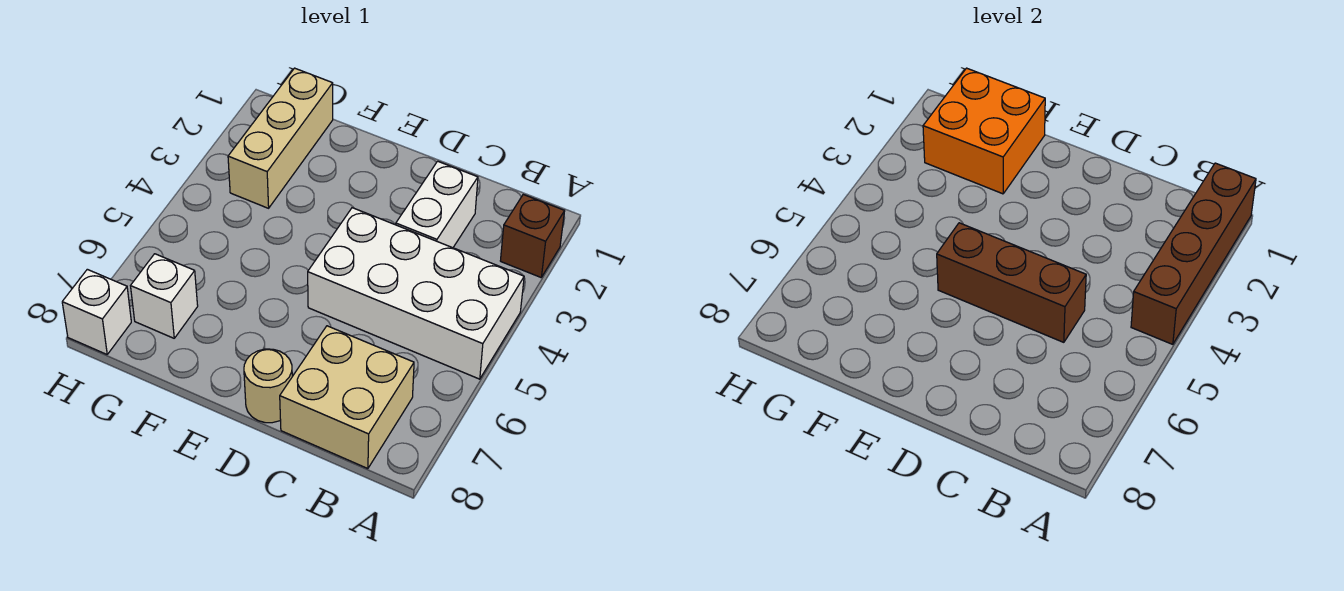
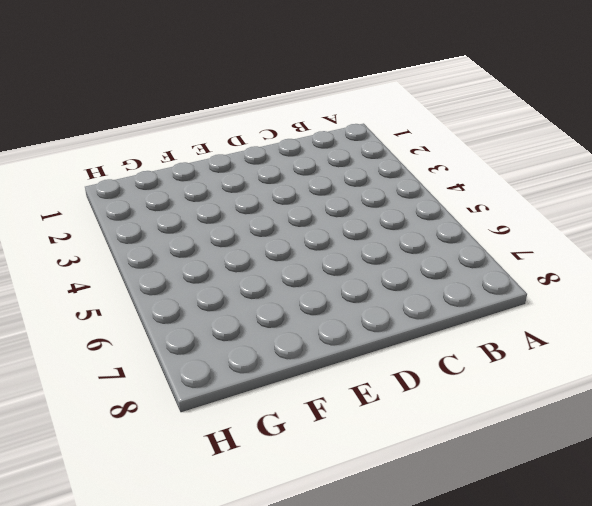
none -> brown brick A2 level 1
none -> white brick A4:D5 level 1

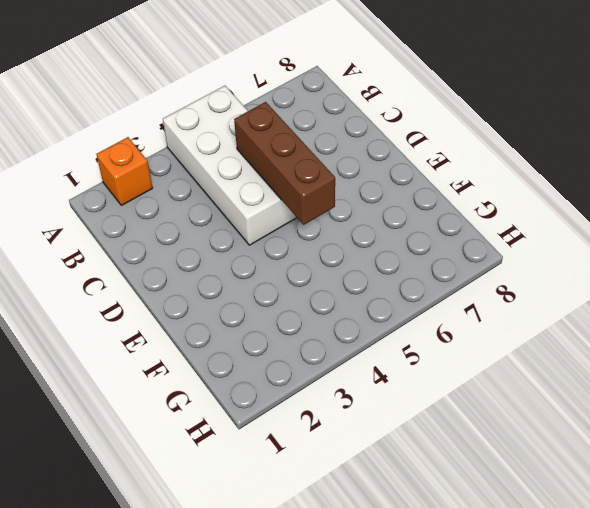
orange brick A2 level 1 -> brown brick A2 level 1
none -> tan brick B7:C8 level 1
none -> white brick C2:C3 level 1

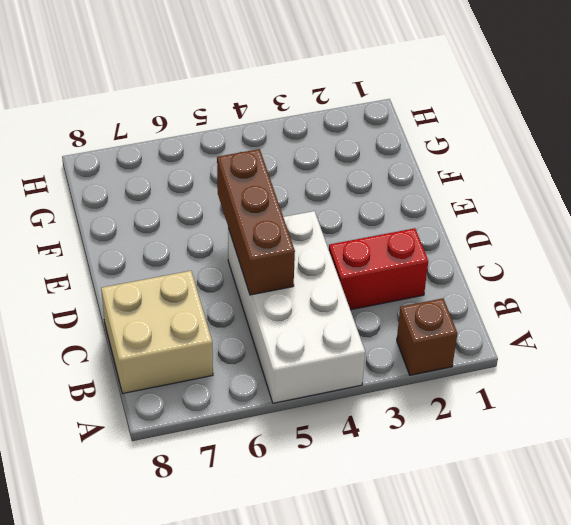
red brick C2:C3 level 1 -> white brick C2:C3 level 1
none -> tan round brick D8 level 1
none -> tan brick G1:G3 level 1

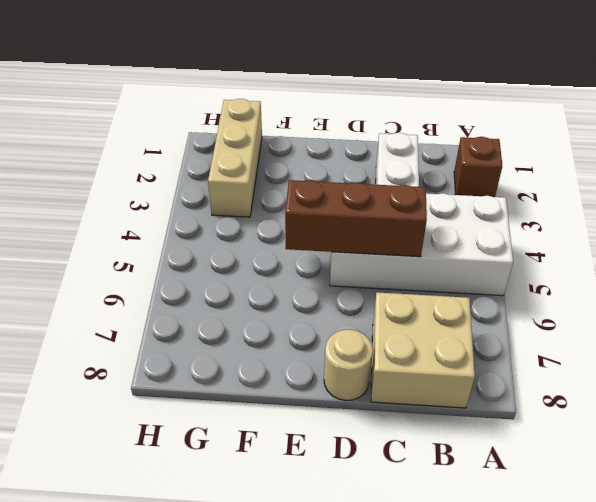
none -> white brick G7 level 1
none -> white brick H8 level 1

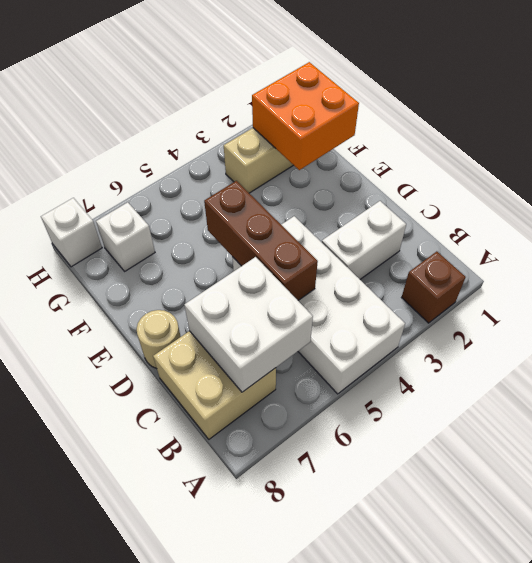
white brick B6:C7 level 2 -> none
none -> brown brick A1:A4 level 2

